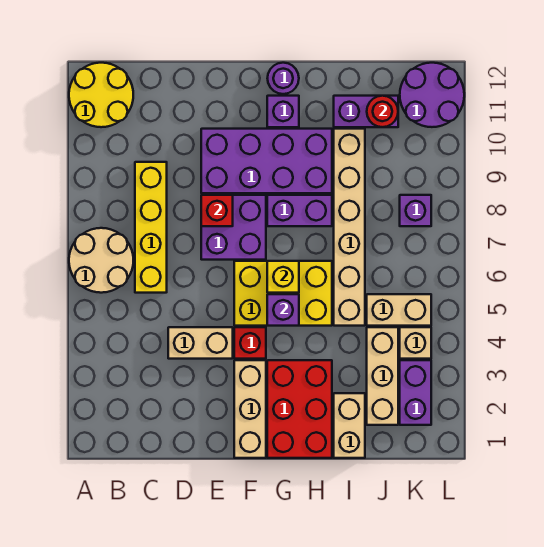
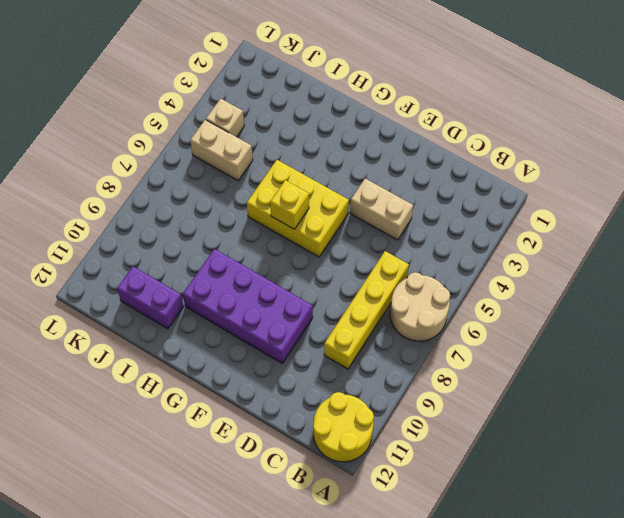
none -> purple brick E7:F8 level 1
none -> tan brick F1:F3 level 1
none -> red brick F4 level 1

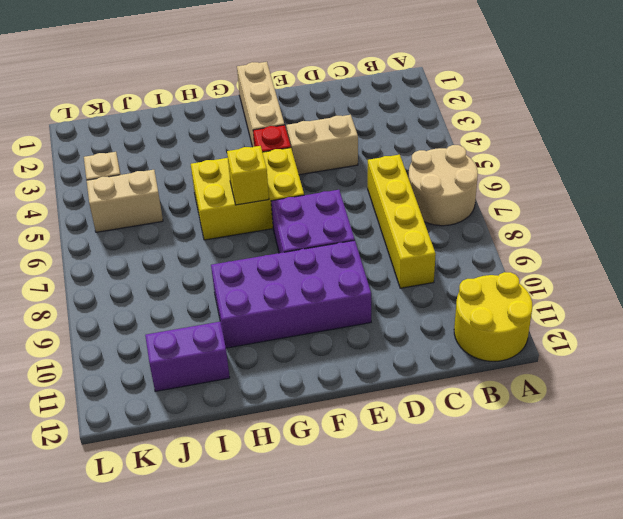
none -> red brick G1:H3 level 1
none -> purple brick G8:H8 level 1
none -> purple brick G11 level 1

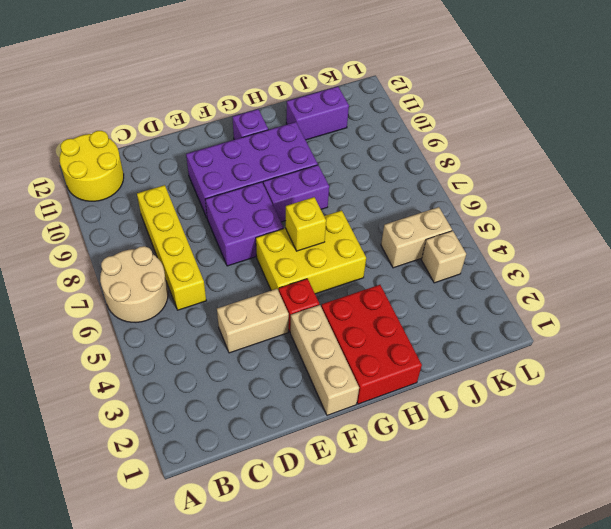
none -> purple round brick G12 level 1
none -> tan brick I1:I2 level 1
none -> tan brick I5:I10 level 1

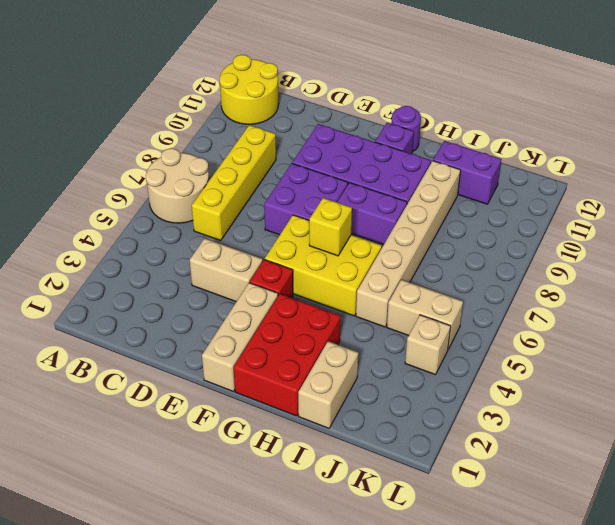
none -> tan brick J2:J4 level 1
none -> purple brick K2:K3 level 1
none -> purple brick K8 level 1

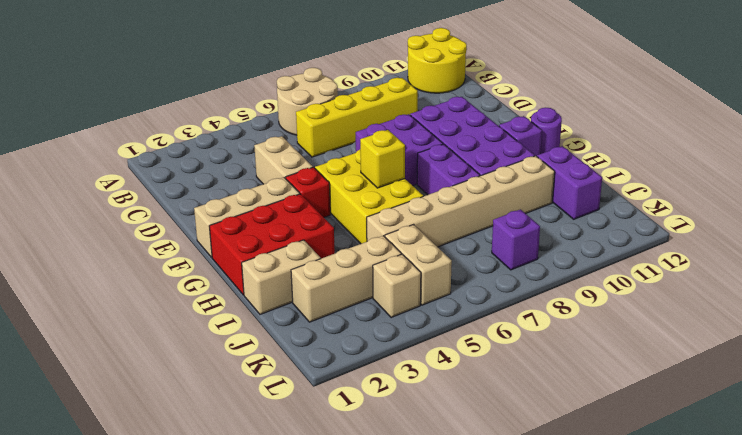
none -> purple brick K2:K3 level 1
none -> purple round brick K11:L12 level 1
none -> red brick E8 level 2

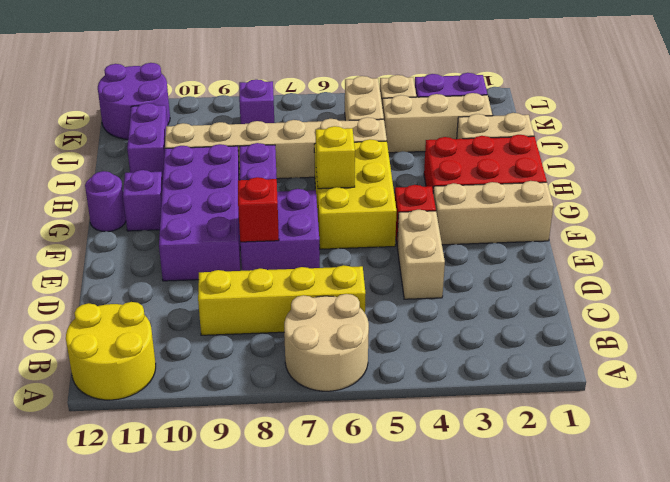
none -> purple brick G5 level 2
none -> red round brick J11 level 2

